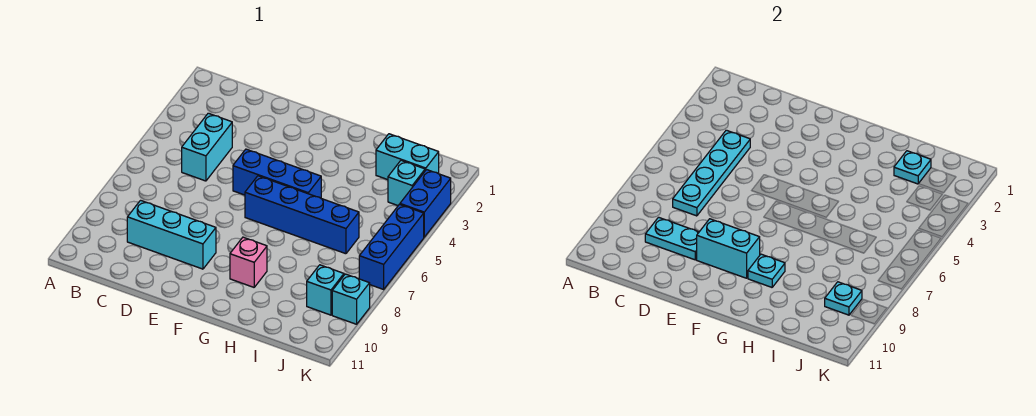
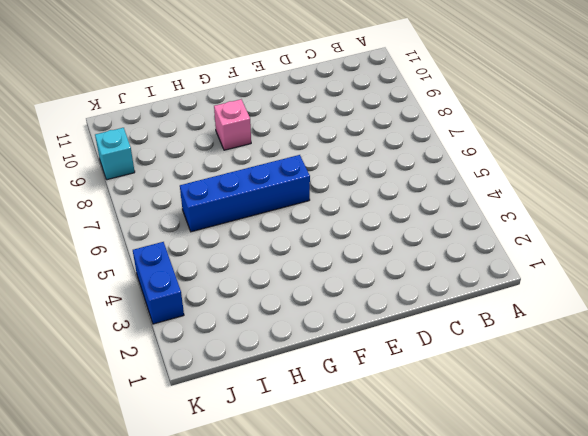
none -> cyan brick C4:C5 level 1
none -> cyan brick C9:E9 level 1
none -> blue brick E5:G5 level 1

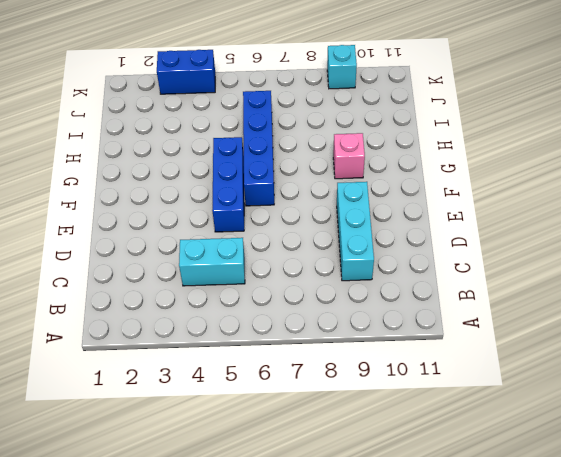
none -> cyan brick I2:J2 level 1
none -> cyan brick J3 level 1
none -> cyan brick J9 level 1

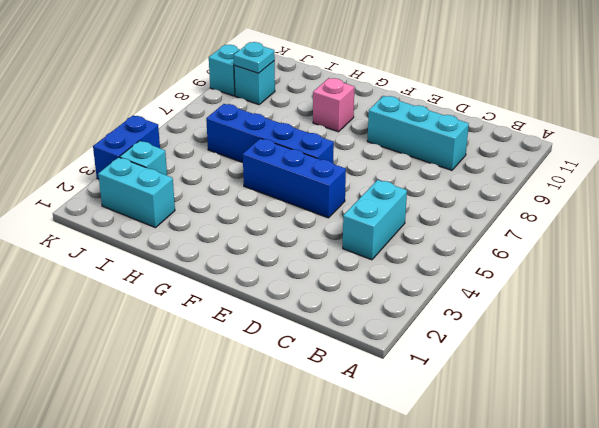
none -> blue brick K5:K7 level 1
none -> cyan plate C4:C7 level 2
none -> cyan plate C9:D9 level 2

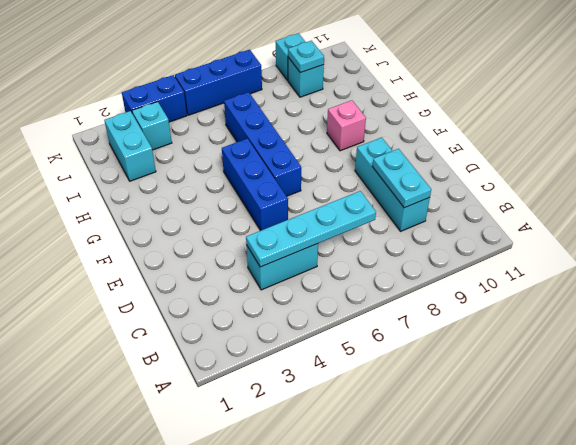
none -> cyan brick E9:F9 level 2
none -> cyan plate G9 level 2
none -> cyan plate I2 level 2

